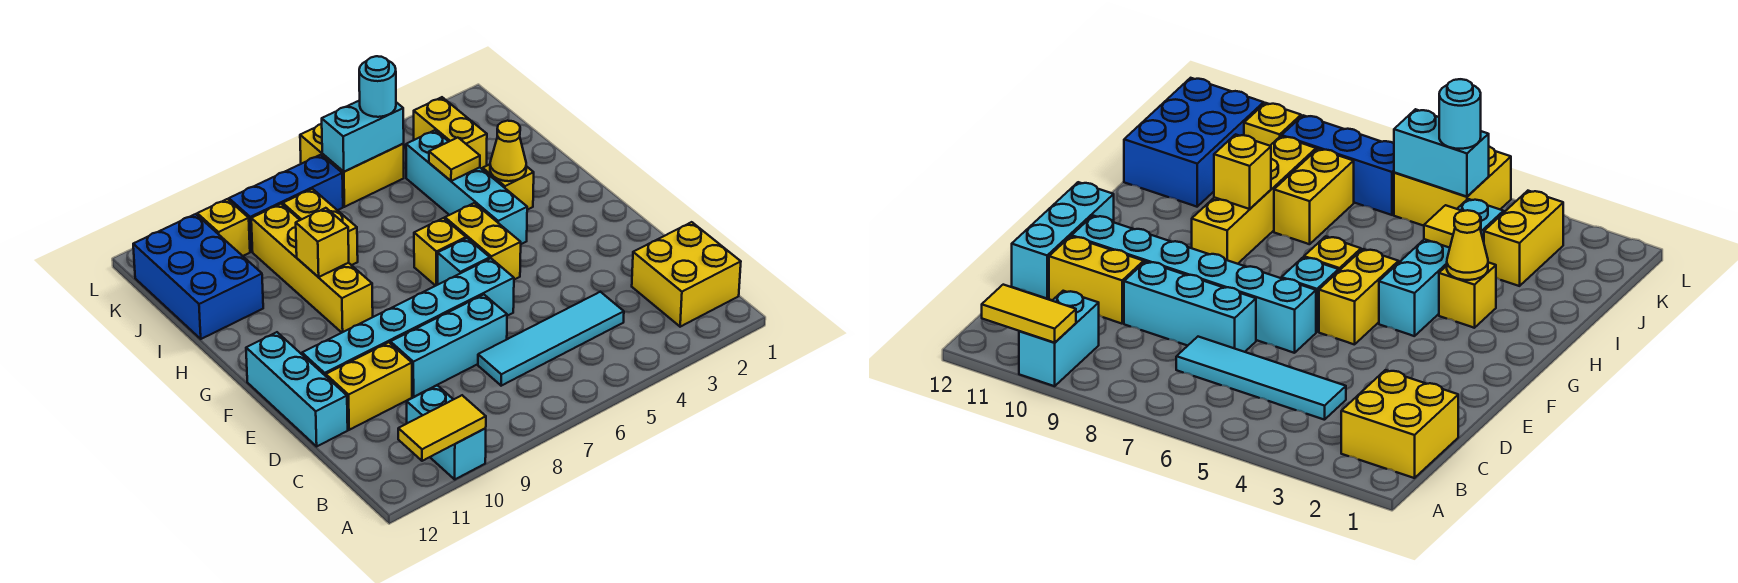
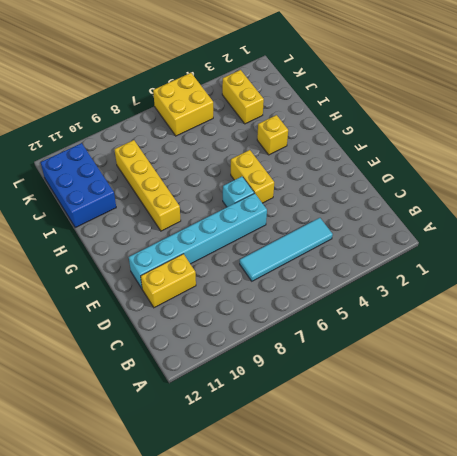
none -> cyan brick A10:B10 level 1
none -> yellow brick B1:C2 level 1
none -> cyan brick D7:D9 level 1

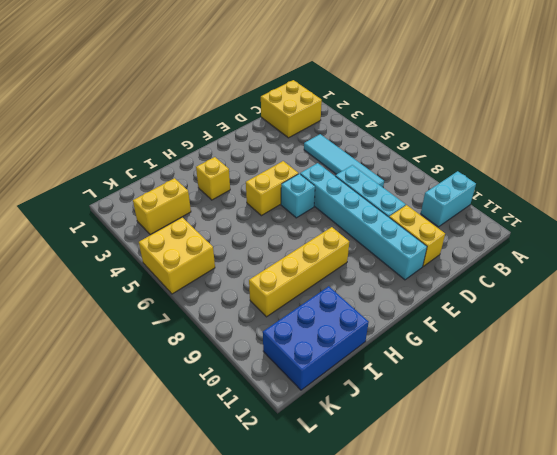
none -> cyan brick D12:F12 level 1
none -> cyan brick G4:J4 level 1
none -> yellow brick G6 level 1

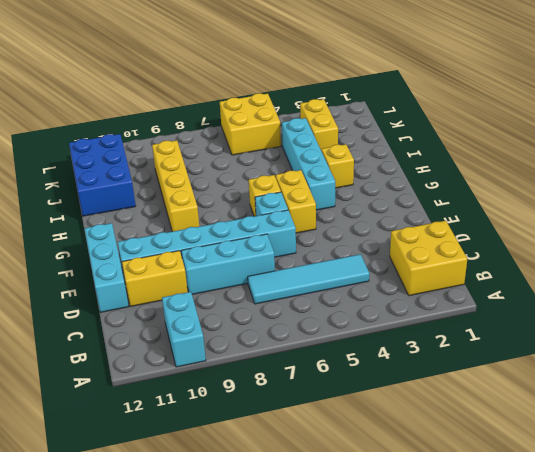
none -> yellow brick I8:J8 level 1
none -> blue brick K7:K9 level 1
none -> yellow brick K10 level 1

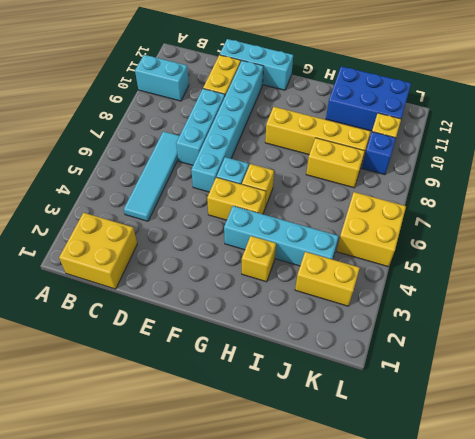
blue brick K9 level 1 -> blue brick K7:K9 level 1
none -> yellow tile A10:A11 level 2
none -> yellow cone H3 level 2
none -> yellow brick H9 level 2

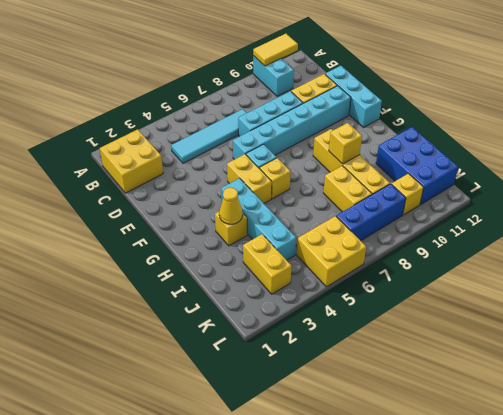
none -> yellow tile I4 level 2
none -> cyan brick K5:K6 level 2
none -> cyan round brick K5 level 3

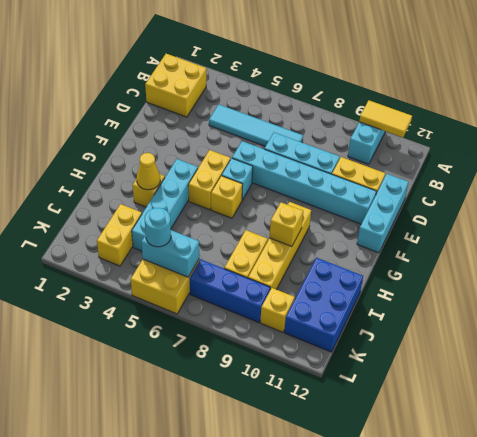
none -> yellow tile I4 level 2

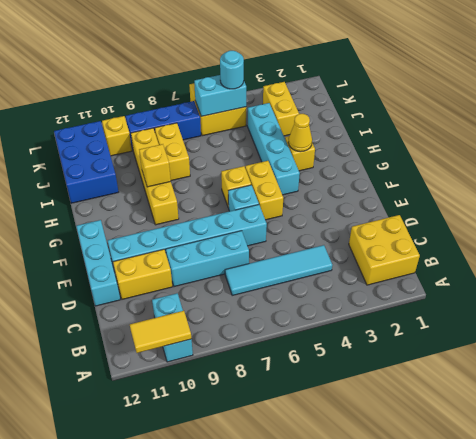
none -> yellow tile I4 level 2

